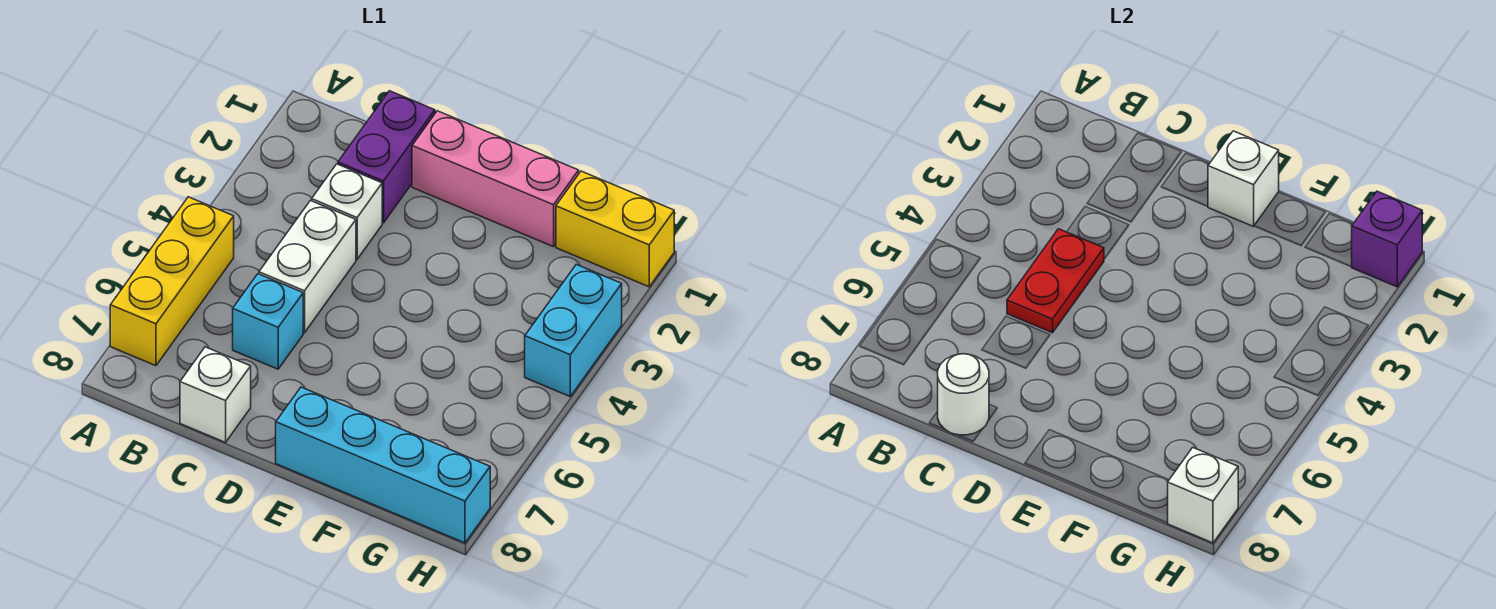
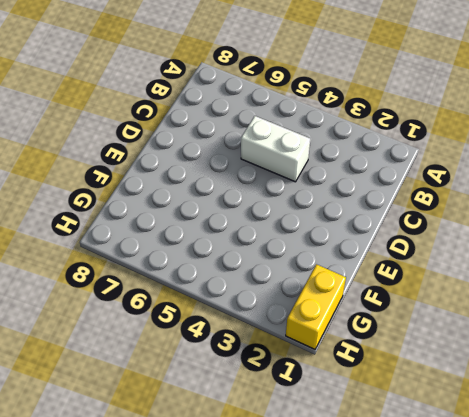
none -> yellow brick A5:A7 level 1
none -> purple brick C1:C2 level 1
none -> white brick C3 level 1

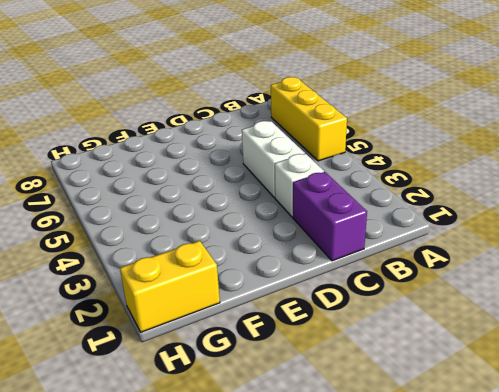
none -> cyan brick C6 level 1
none -> white brick C8 level 1
none -> pink brick D1:F1 level 1

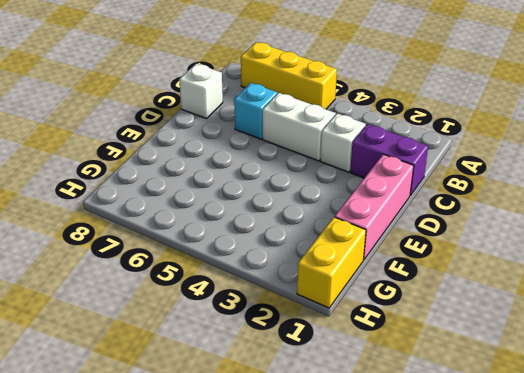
none -> cyan brick E8:H8 level 1
none -> cyan brick H3:H4 level 1
none -> red plate C4:C5 level 2

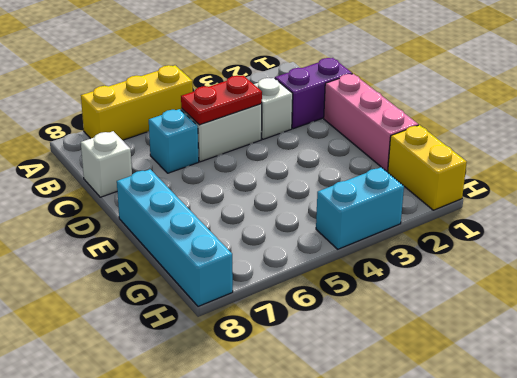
none -> white round brick C8 level 2
none -> white brick E1 level 2
none -> purple brick H1 level 2

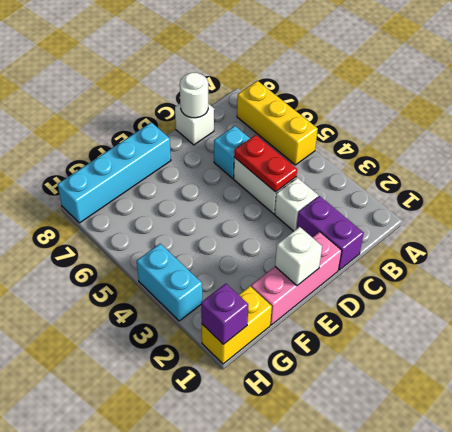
none -> white brick H8 level 2

